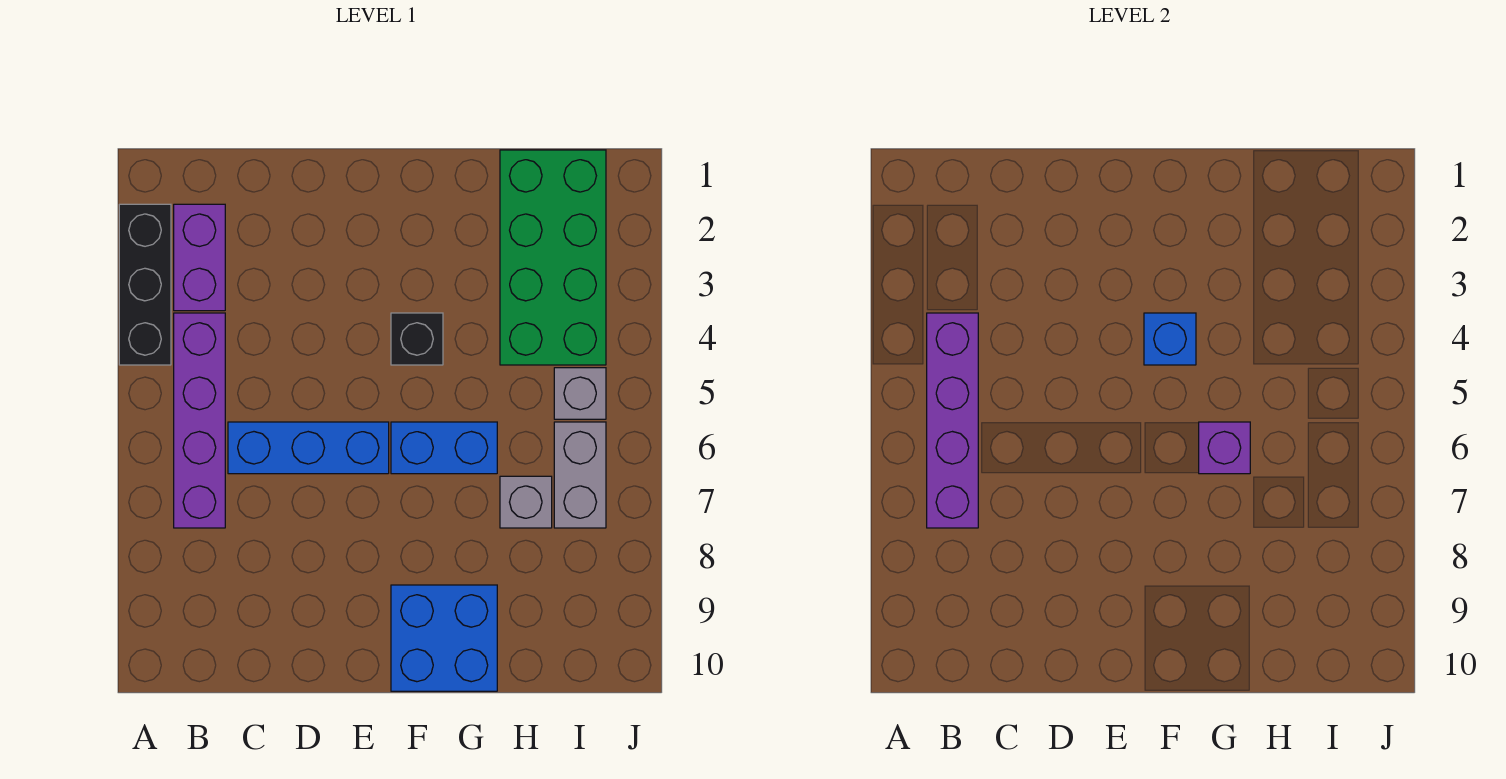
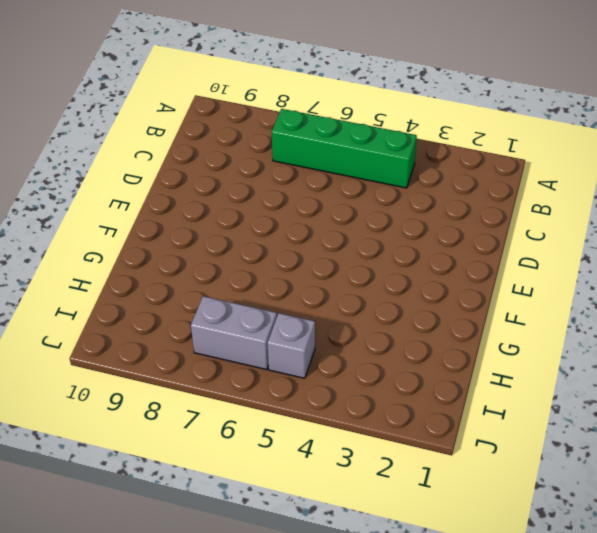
green brick B4:B7 level 1 -> purple brick B4:B7 level 1
none -> black brick A2:A4 level 1
none -> purple brick B2:B3 level 1
none -> blue brick C6:E6 level 1

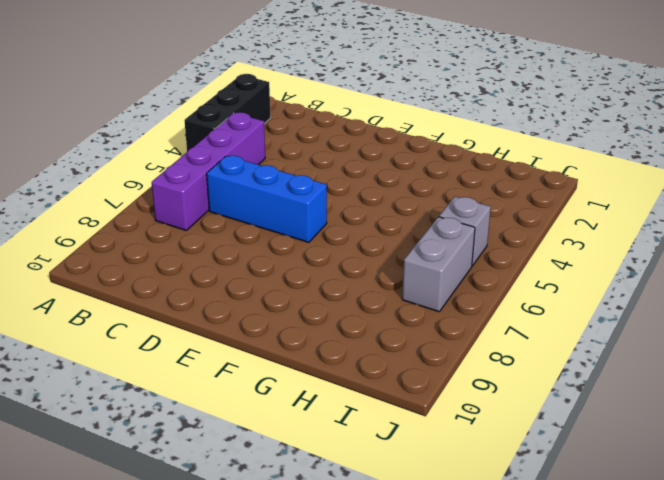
none -> purple brick B2:B3 level 1
none -> black brick F4 level 1
none -> blue brick F6:G6 level 1

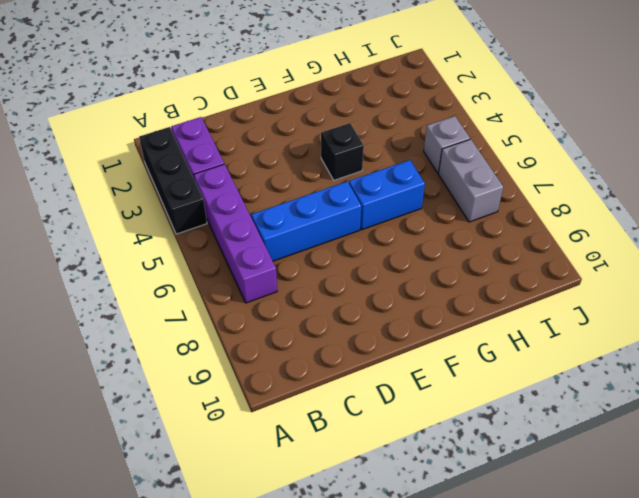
none -> blue brick F9:G10 level 1
none -> green brick H1:I4 level 1
none -> grey brick H7 level 1

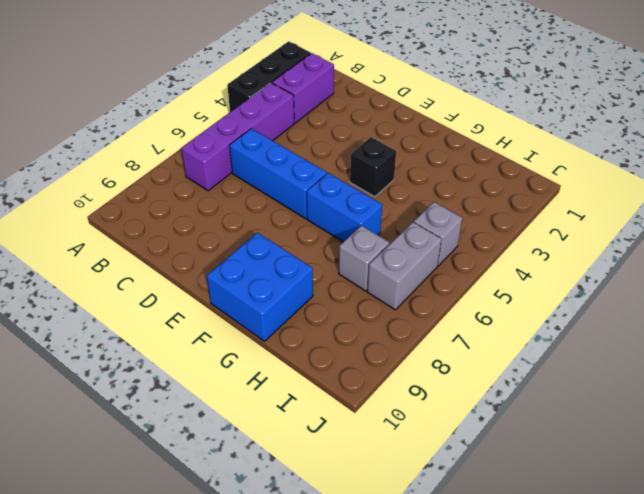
none -> green brick H1:I4 level 1
none -> purple brick B4:B7 level 2
none -> blue brick F4 level 2

